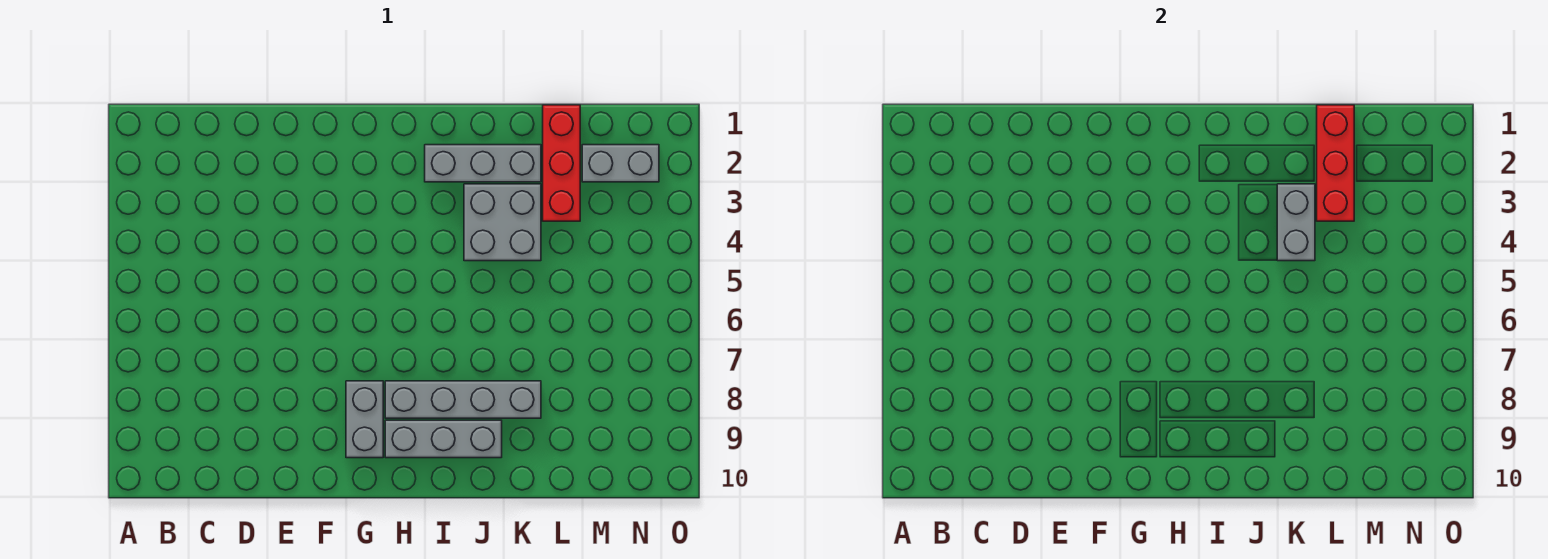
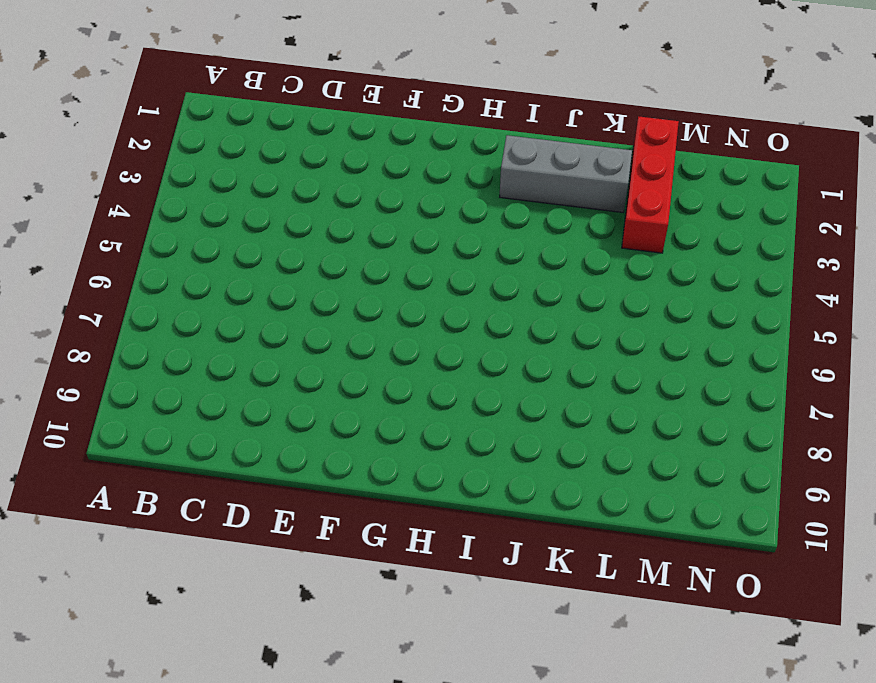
none -> grey brick G8:G9 level 1
none -> grey brick H8:K8 level 1

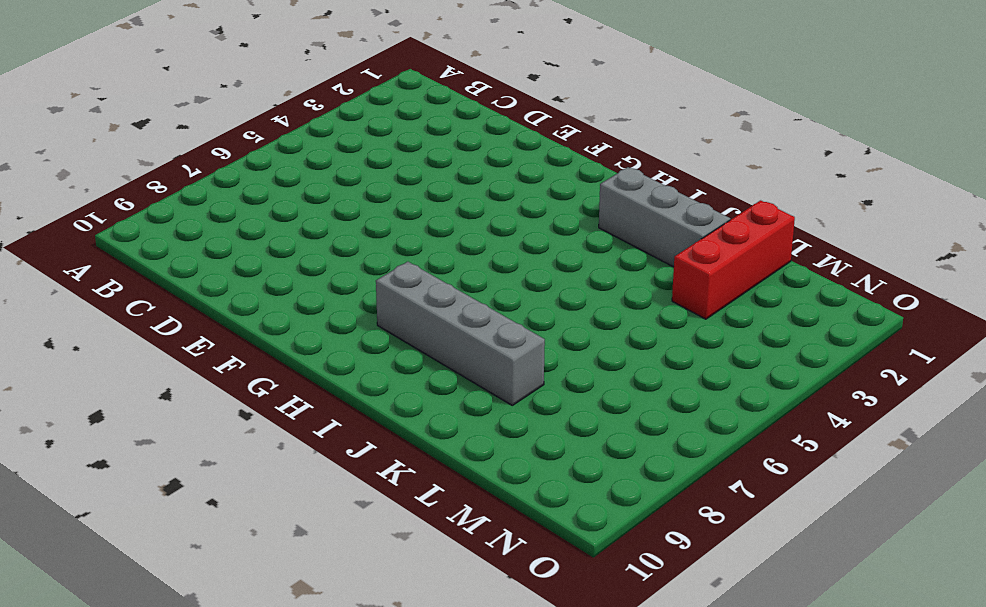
none -> grey brick G8:G9 level 1
none -> grey brick H9:J9 level 1

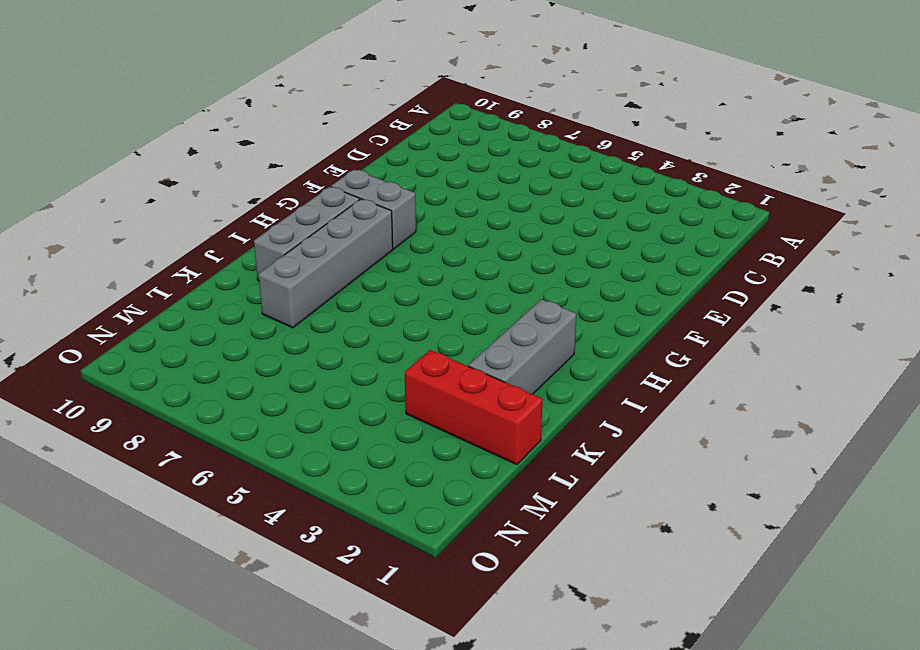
none -> grey brick J3:K4 level 1
none -> grey brick M2:N2 level 1

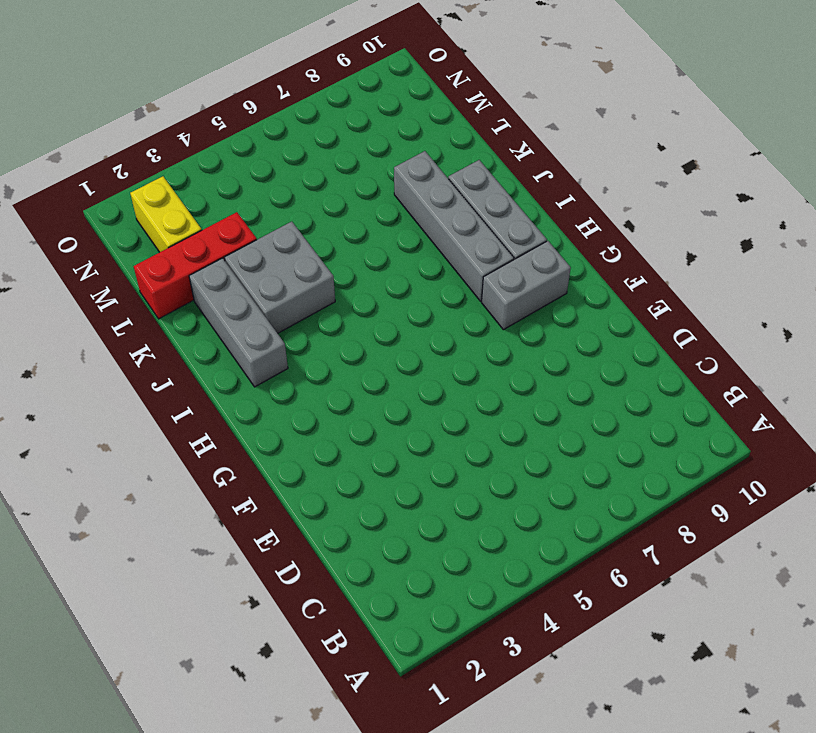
yellow brick M2:N2 level 1 -> grey brick M2:N2 level 1
none -> grey brick K3:K4 level 2
none -> red brick L1:L3 level 2

